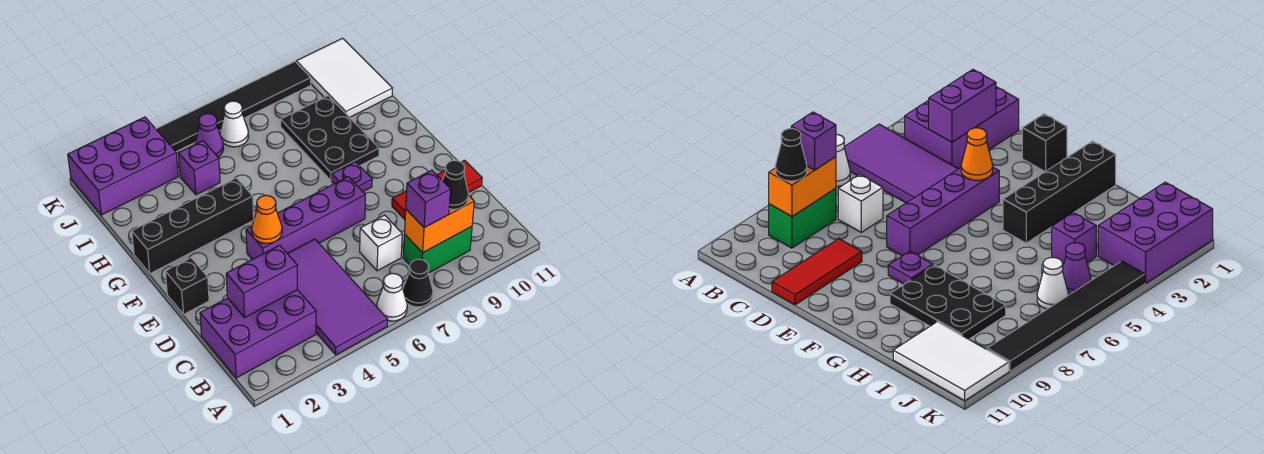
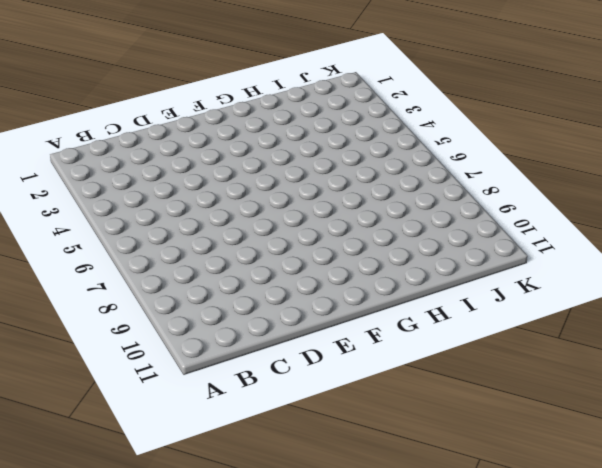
none -> purple tile A4:D5 level 1
none -> white cone A6 level 1
none -> black cone A7 level 1

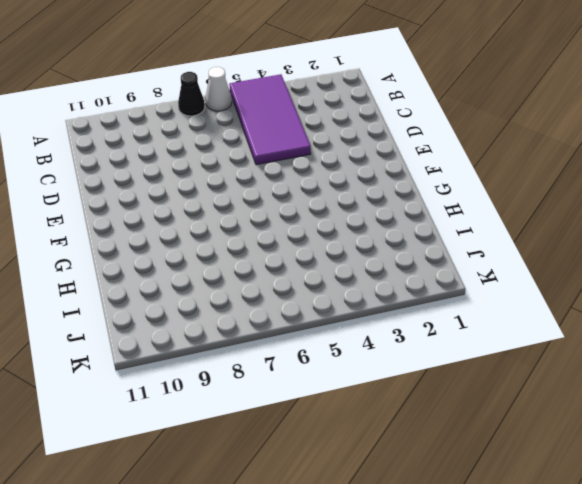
none -> purple brick B1:C3 level 1
none -> green brick B8:B9 level 1
none -> white brick C7 level 1

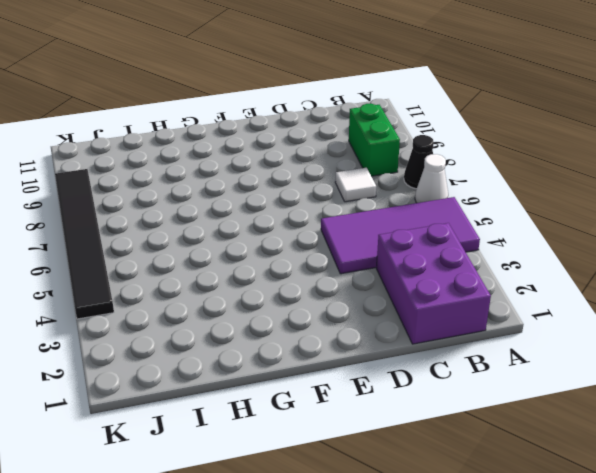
white tile C7 level 1 -> white brick C7 level 1
none -> red tile D9:D11 level 1
none -> black brick E1 level 1
none -> purple brick E4:E7 level 1

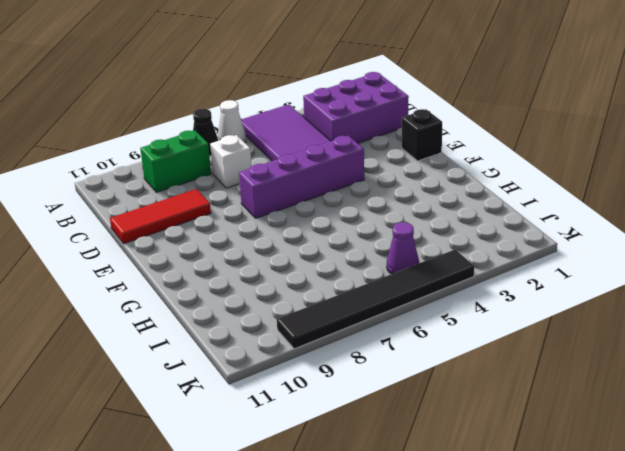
none -> purple plate F8 level 1
none -> black brick G1:G4 level 1
none -> black plate G8:I9 level 1

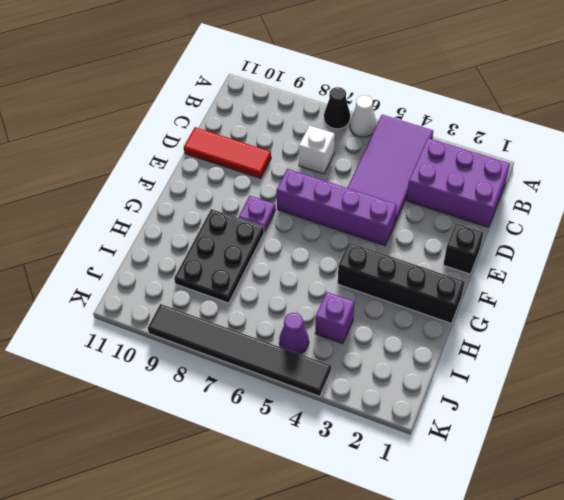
none -> green brick B8:B9 level 1
none -> white tile I10:K11 level 1
none -> purple brick J1:K3 level 1

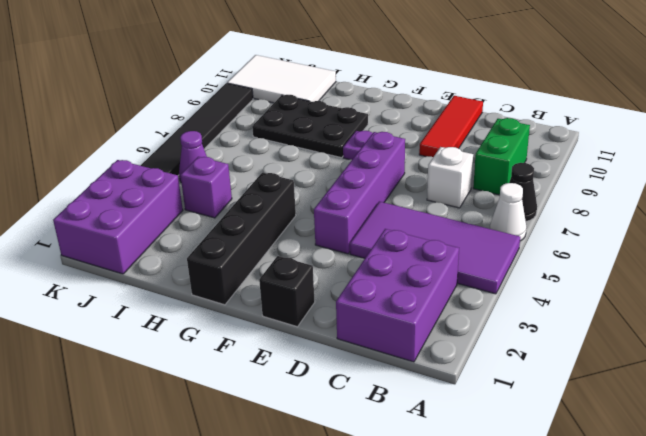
none -> white cone J6 level 1
none -> orange brick B8:B9 level 2
none -> purple brick C2:C3 level 2

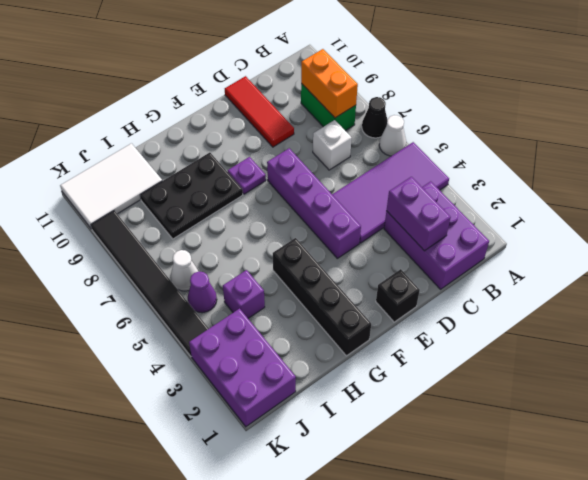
none -> orange cone E4 level 2
none -> purple brick B8 level 3
none -> black cone B9 level 3

